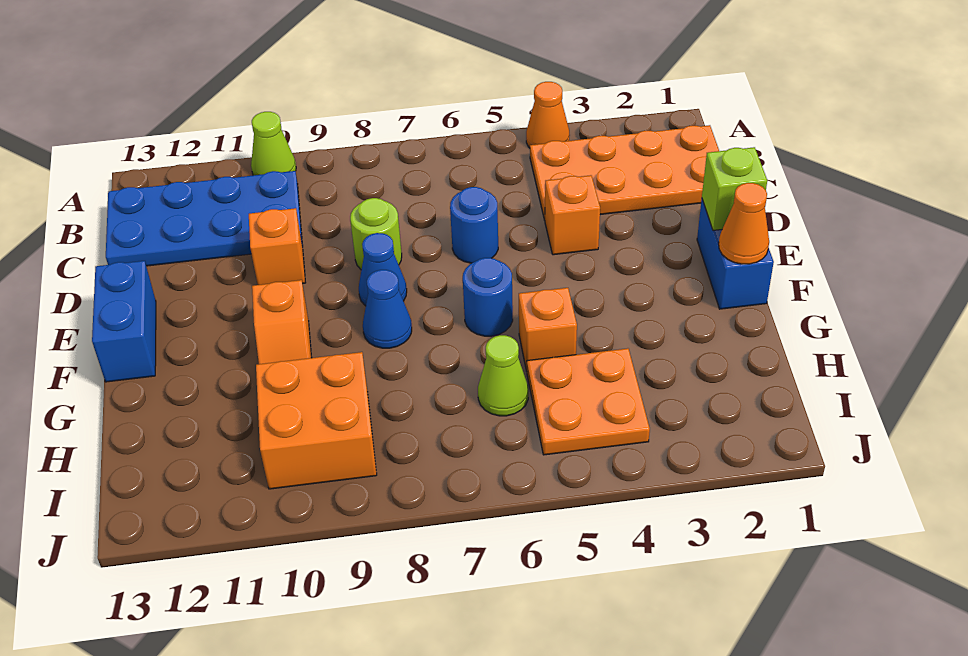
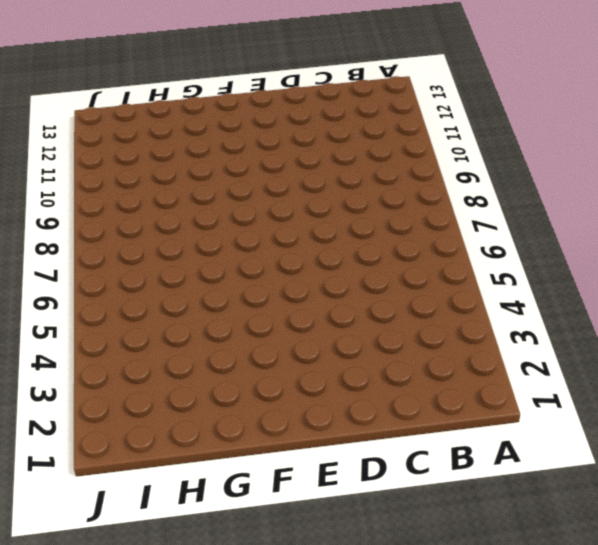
none -> orange cone A4 level 1
none -> lime cone A10 level 1
none -> orange plate B1:C4 level 1

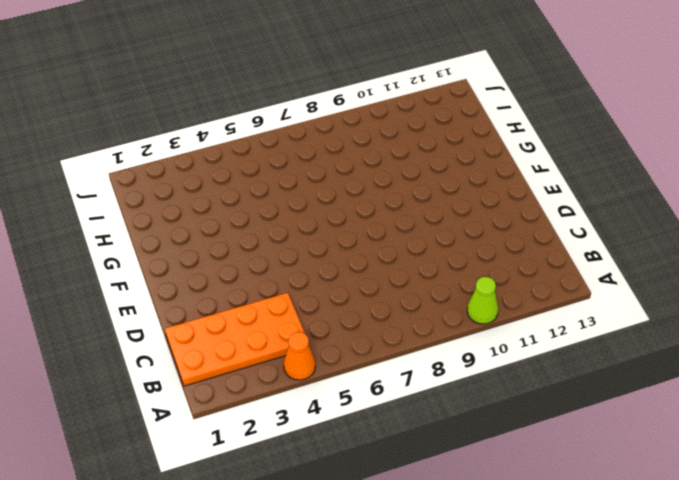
none -> blue plate B10:C13 level 1
none -> orange brick D4 level 1
none -> blue round brick D6 level 1

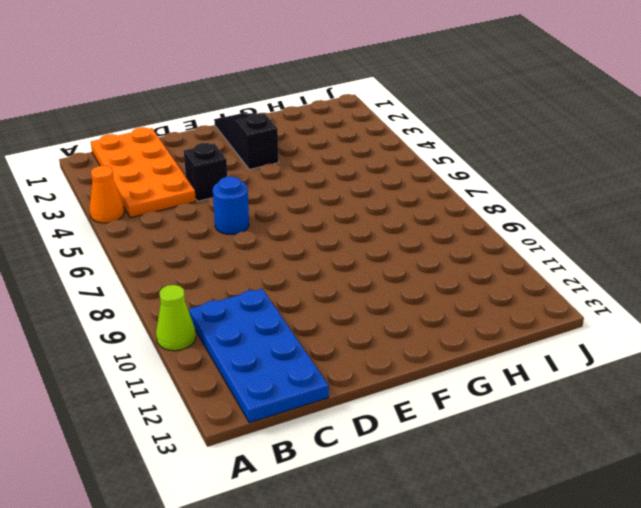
black brick D4 level 1 -> orange brick D4 level 1
black slope F1:F3 level 1 top 3 -> blue brick E1:F1 level 1
none -> lime round brick D8 level 1
none -> orange brick D10 level 1
none -> blue cone E8 level 1

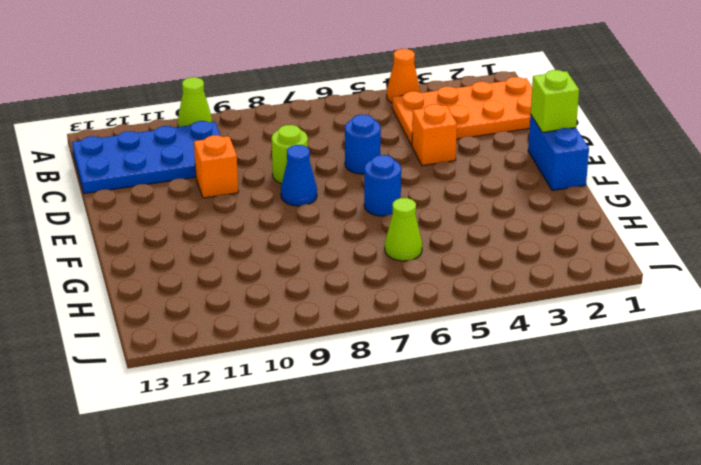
none -> blue brick E13:F13 level 1
none -> blue cone F8 level 1
none -> orange slope F10:G10 level 1 top F

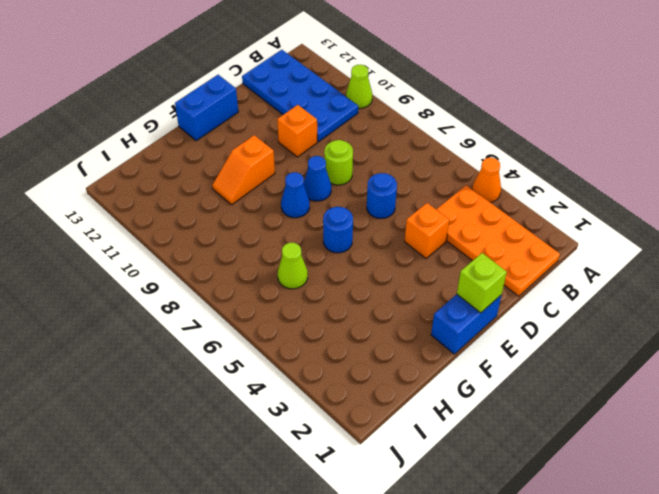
none -> orange brick G5 level 1
none -> orange plate H4:I5 level 1
none -> orange brick H9:I10 level 1

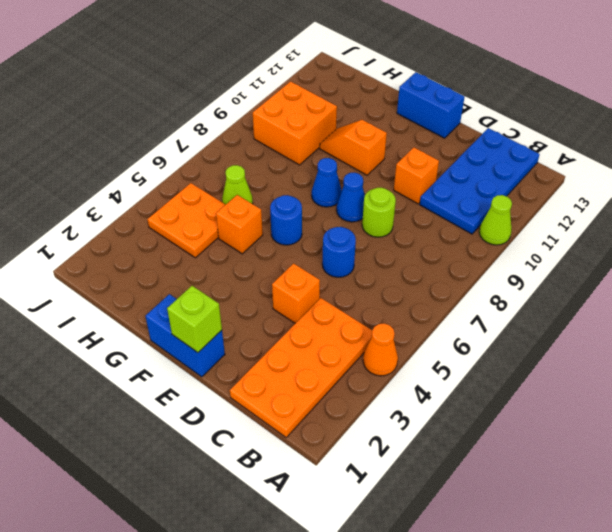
none -> orange cone F1 level 2

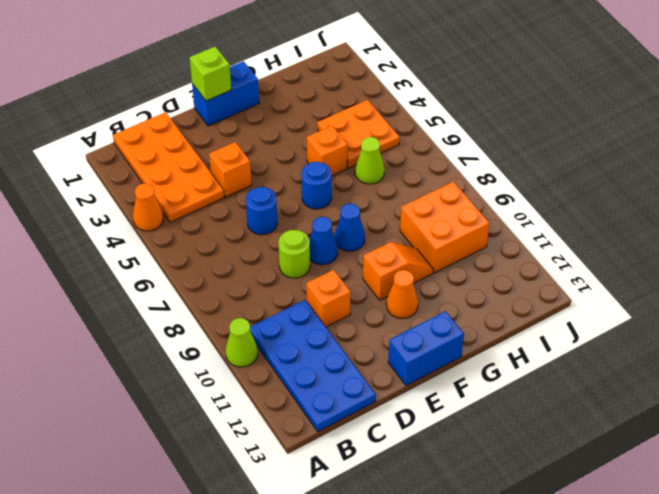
orange cone F11 level 1 -> orange cone F1 level 2

